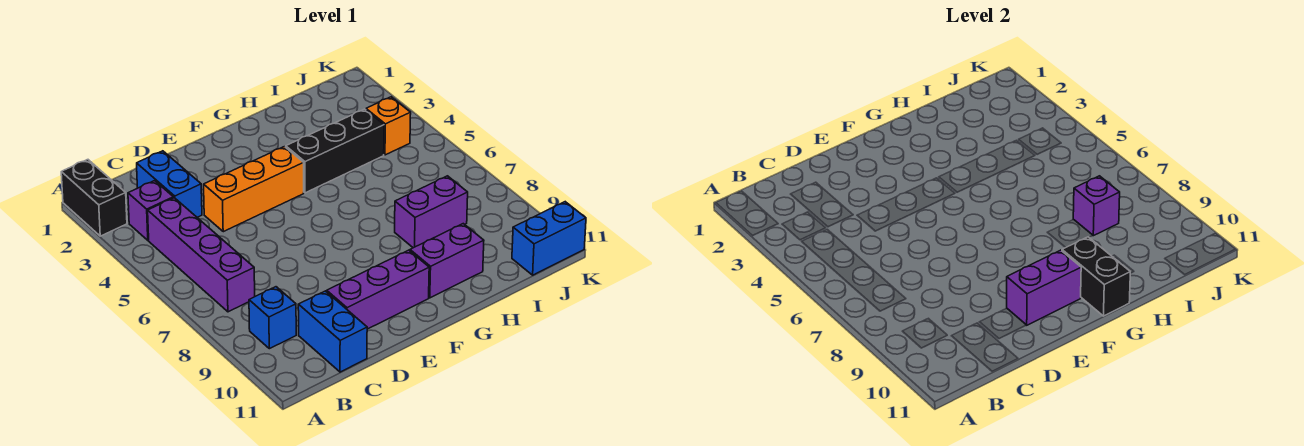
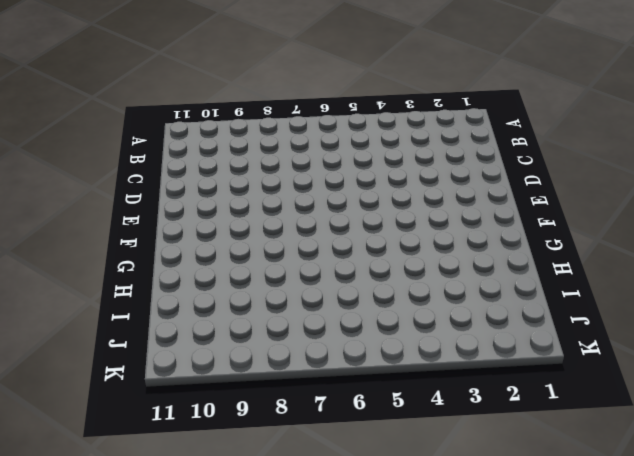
none -> black brick A1:A2 level 1
none -> purple brick B3 level 1
none -> purple brick B4:B7 level 1

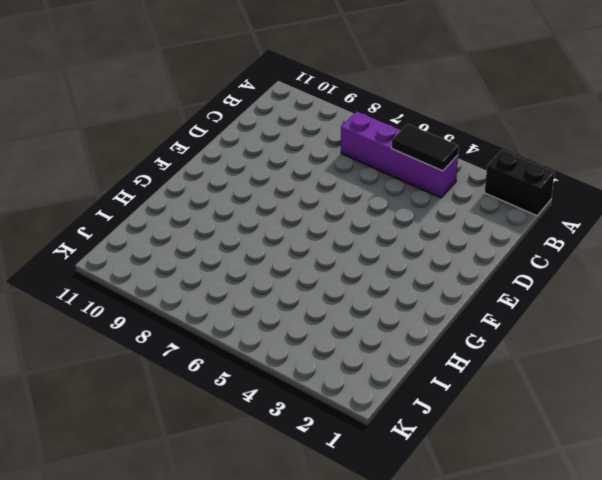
black tile B4:B5 level 2 -> none
none -> purple brick B3 level 1
none -> blue brick B9 level 1
none -> blue brick C2:C3 level 1

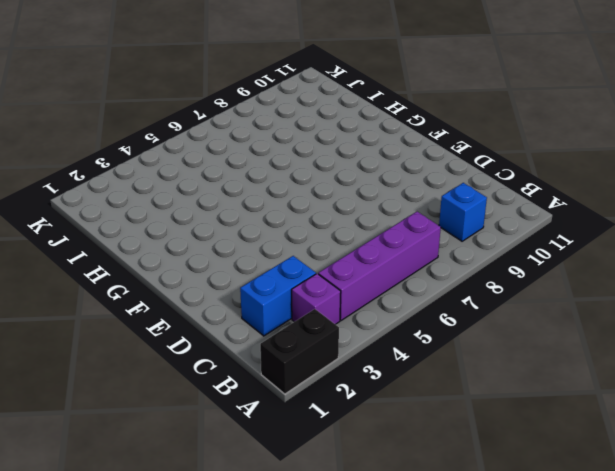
none -> blue brick C10:C11 level 1
none -> orange brick D4:F4 level 1
none -> purple brick D10:F10 level 1

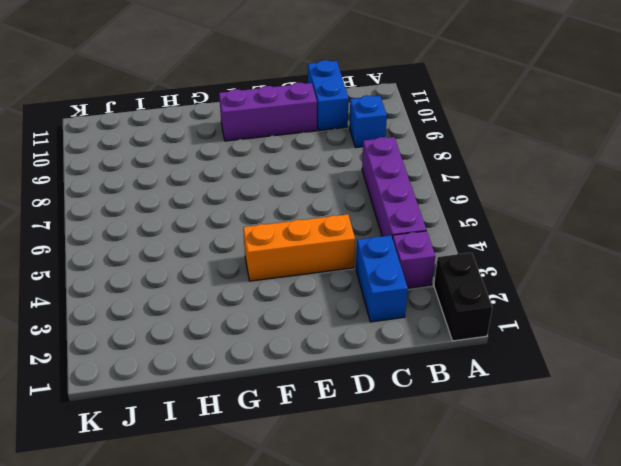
none -> black brick G4:I4 level 1
none -> purple brick G10:H10 level 1
none -> purple brick H8:I8 level 1

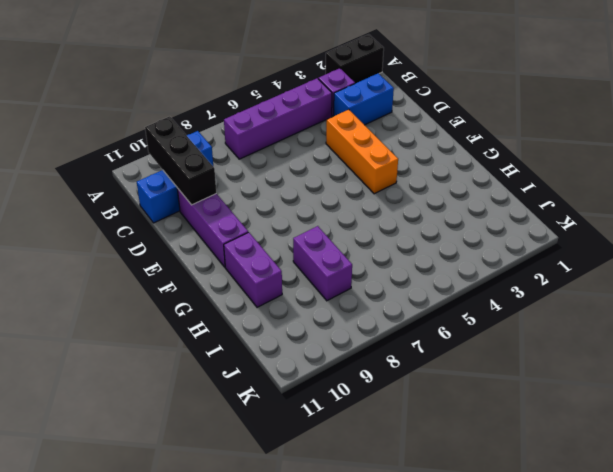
black brick B10:D10 level 2 -> black brick G4:I4 level 1
none -> orange brick J4 level 1
none -> blue brick J11:K11 level 1
none -> purple brick E10:F10 level 2

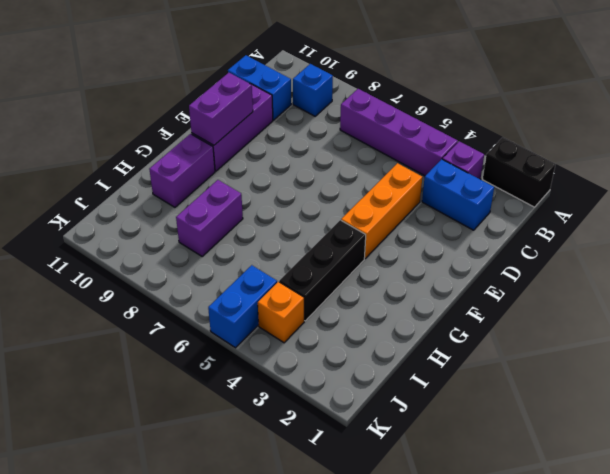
blue brick J5:K5 level 1 -> blue brick J11:K11 level 1
none -> black brick G10:G11 level 2
none -> purple brick I8 level 2

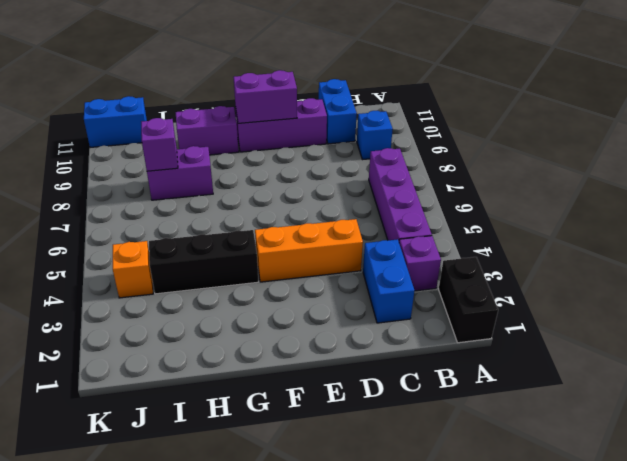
none -> black brick G10:G11 level 2

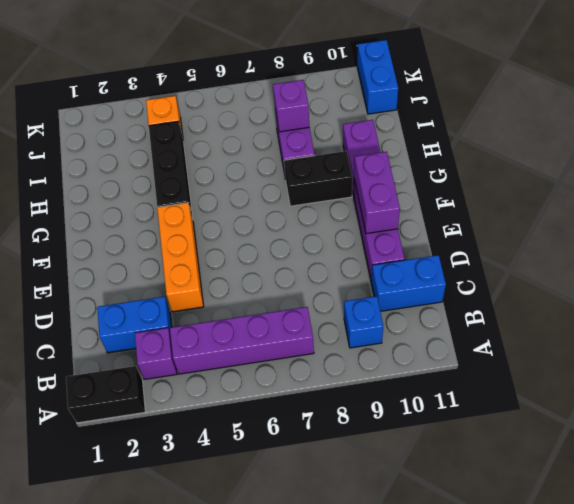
black brick G8:G9 level 1 -> black brick G10:G11 level 2

